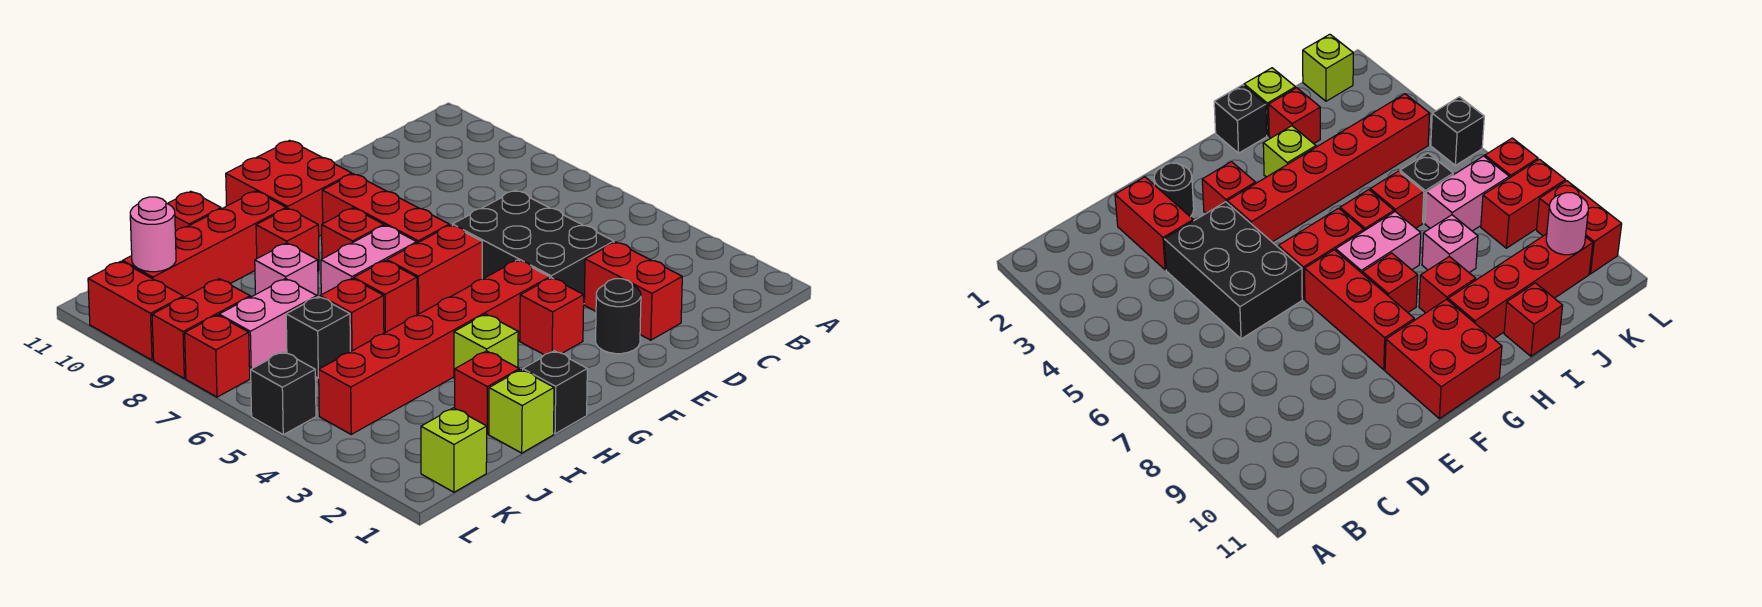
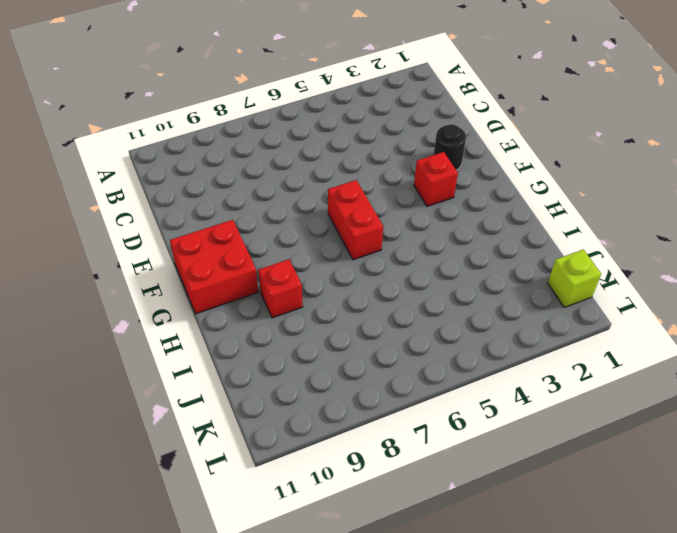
none -> red brick D2:D3 level 1
none -> black brick D4:E6 level 1
none -> red brick F4:K4 level 1

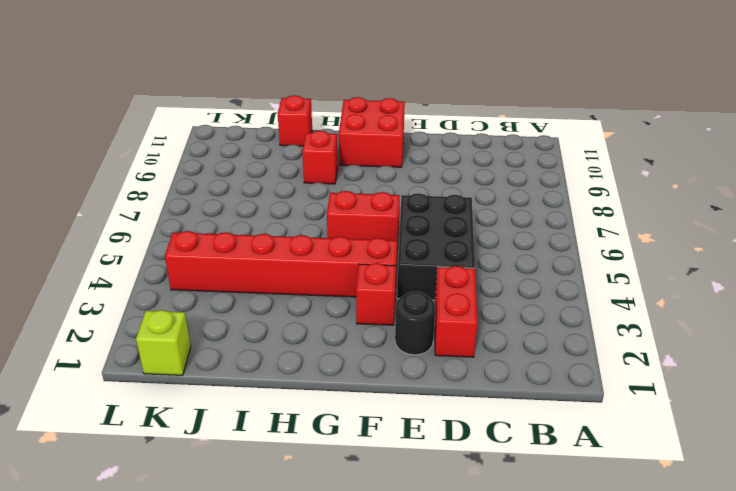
none -> red brick F7:F9 level 1
none -> pink brick G7:H7 level 1
none -> red brick G8 level 1

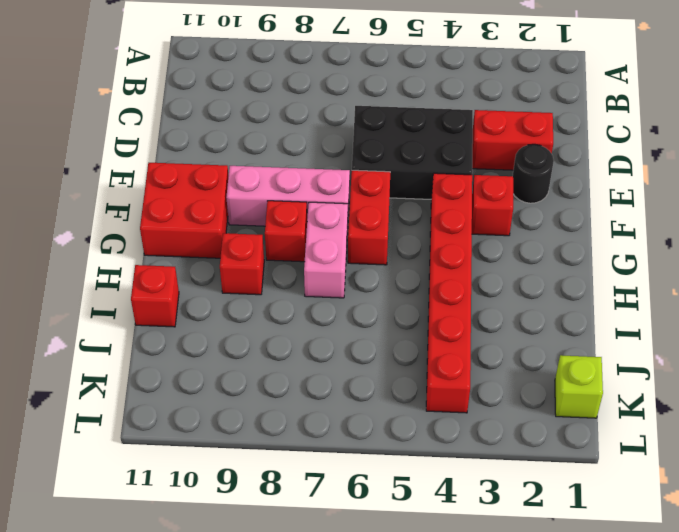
pink brick F7:F9 level 1 -> red brick F7:F9 level 1
none -> black brick H1 level 1
none -> lime brick H3 level 1
none -> red brick H6 level 1

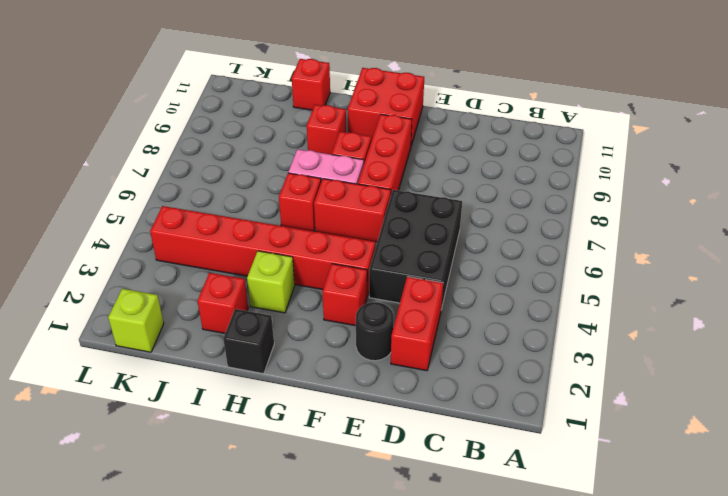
none -> red brick H10:K10 level 1
none -> lime brick I1 level 1
none -> red brick I6 level 1

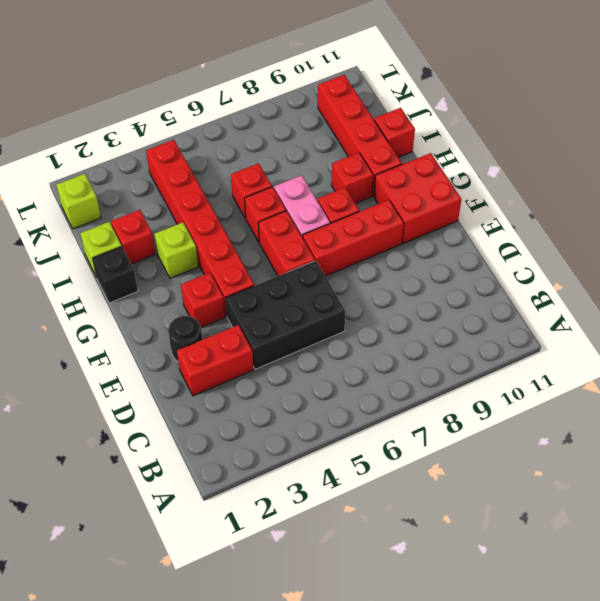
none -> pink brick I8 level 1
none -> black brick J6 level 1
none -> pink brick J7:K7 level 1

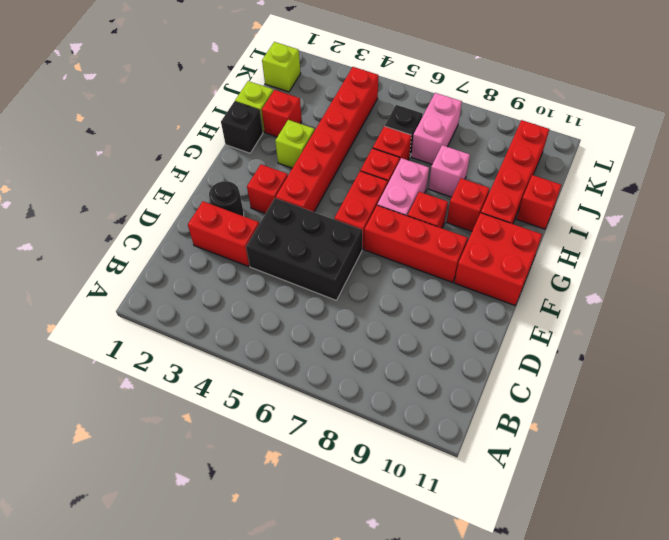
none -> red brick K8:L8 level 1
none -> black brick L5 level 1
none -> red brick L7 level 1

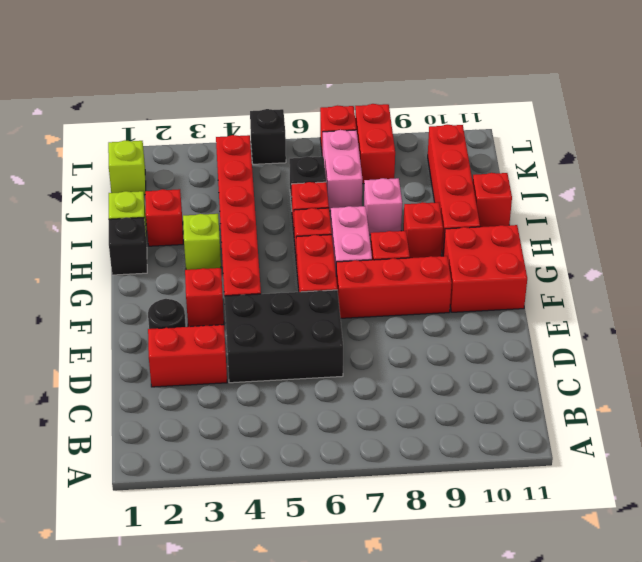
none -> red brick L9:L10 level 1
none -> pink round brick K10 level 2

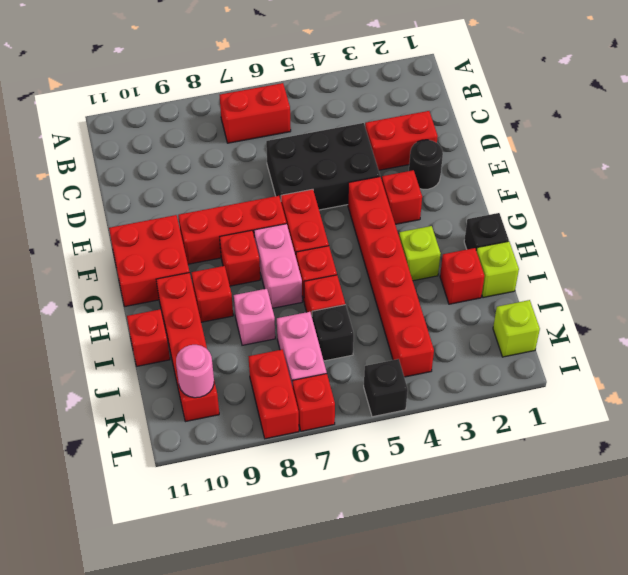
red brick B6:B7 level 1 -> red brick L9:L10 level 1

